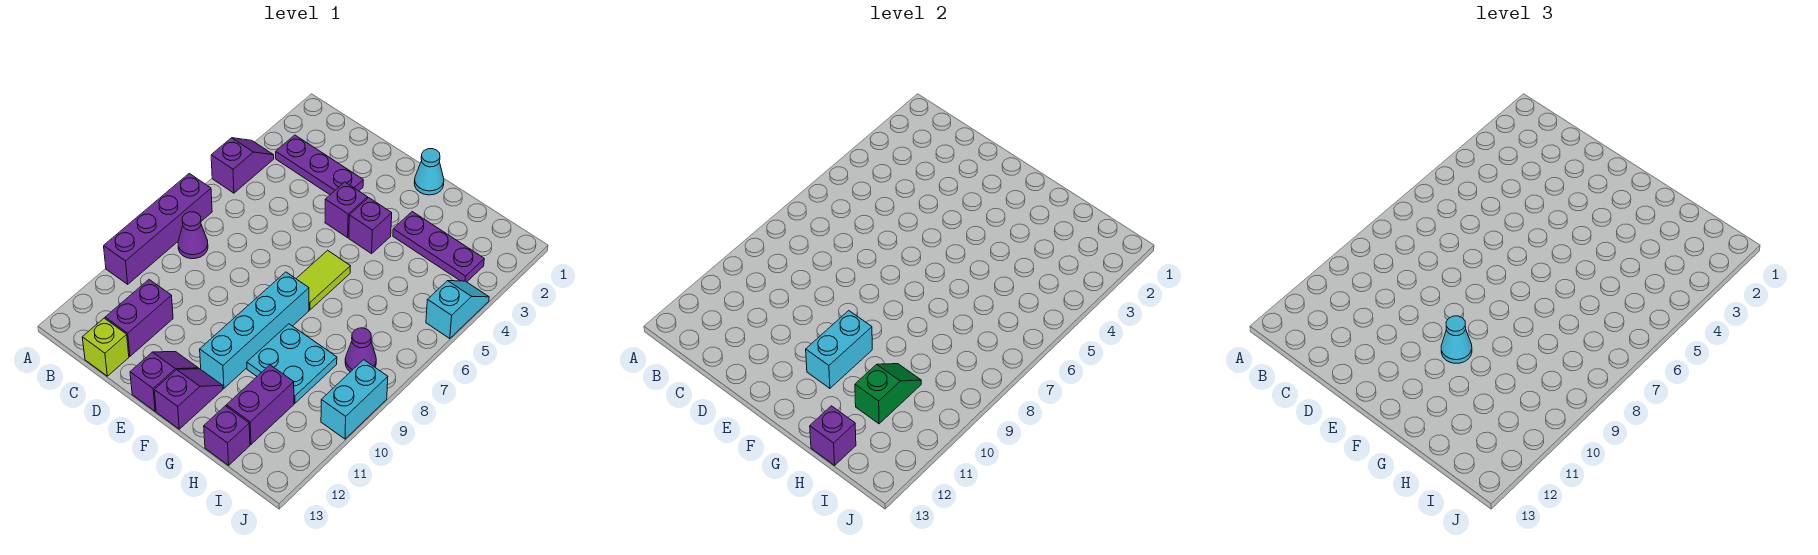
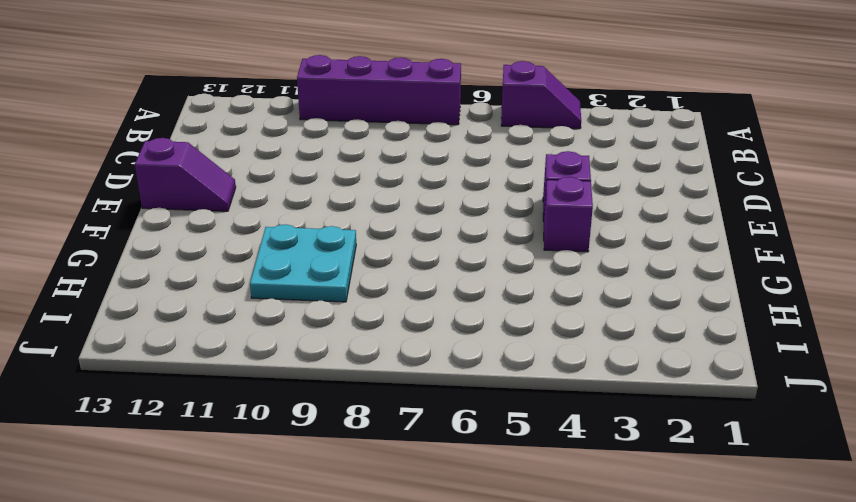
none -> purple plate B3:D3 level 1
none -> purple cone B8 level 1
none -> purple brick C11:C12 level 1

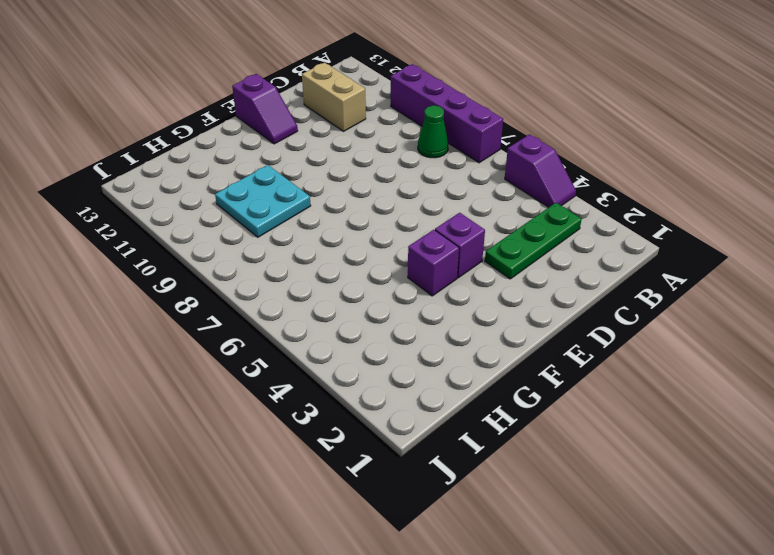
green plate B3:D3 level 1 -> purple plate B3:D3 level 1
green cone B8 level 1 -> purple cone B8 level 1
tan brick C11:C12 level 1 -> purple brick C11:C12 level 1
none -> lime brick C13 level 1
none -> cyan cone F1 level 1
none -> lime tile F6:F7 level 1

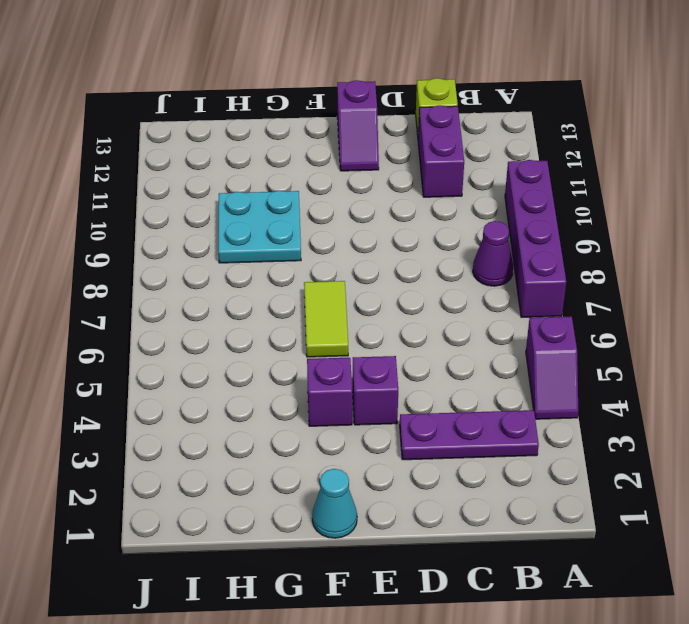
none -> cyan brick F8:F11 level 1
none -> purple slope F12:F13 level 1 top 13
none -> purple plate G3:I3 level 1

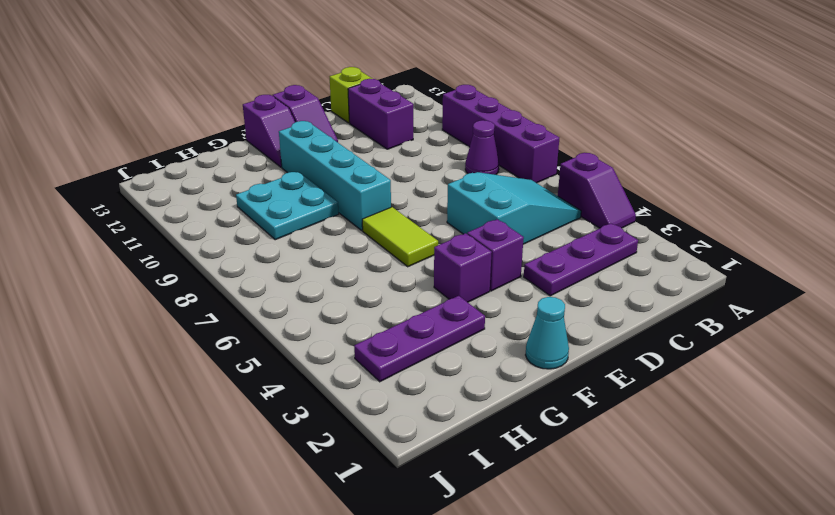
cyan slope B5:D6 level 1 top D -> none
none -> purple brick H11:H12 level 1
none -> purple brick H13 level 1
none -> purple cone I8 level 1

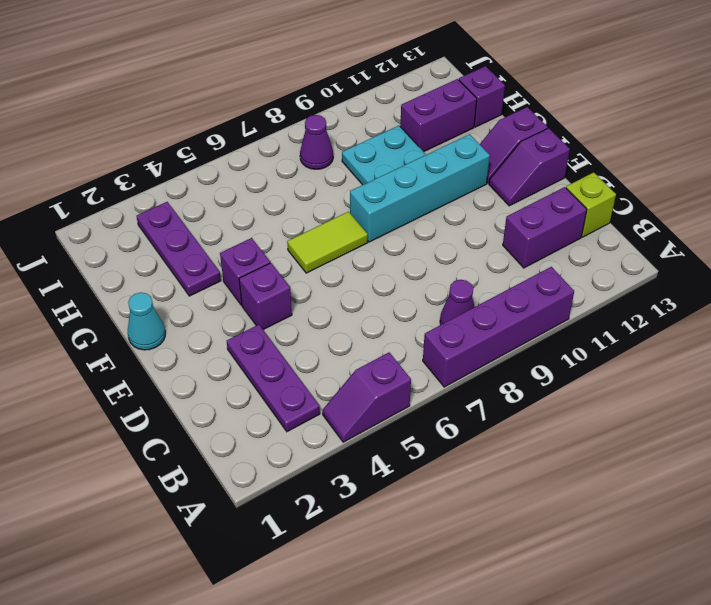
none -> cyan slope J4:J5 level 1 top 5
none -> cyan brick J9:J10 level 1
none -> cyan brick F10:F11 level 2

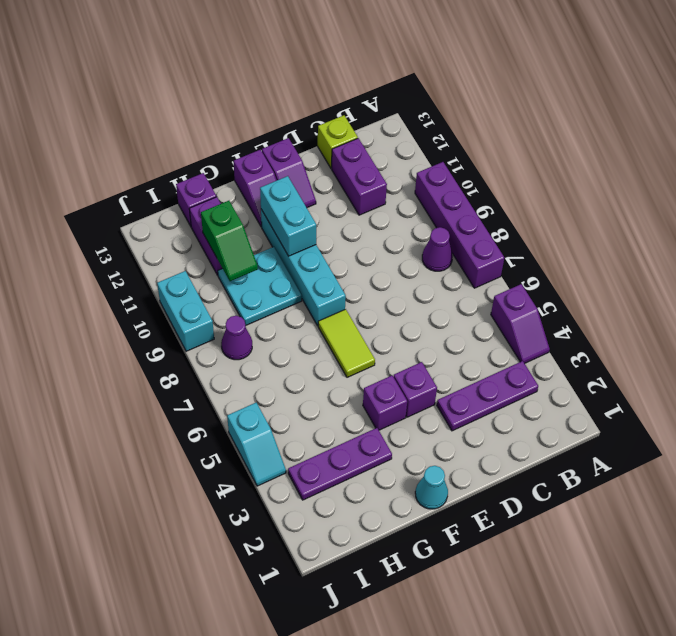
none -> purple brick H13 level 2
none -> cyan cone F10 level 3

